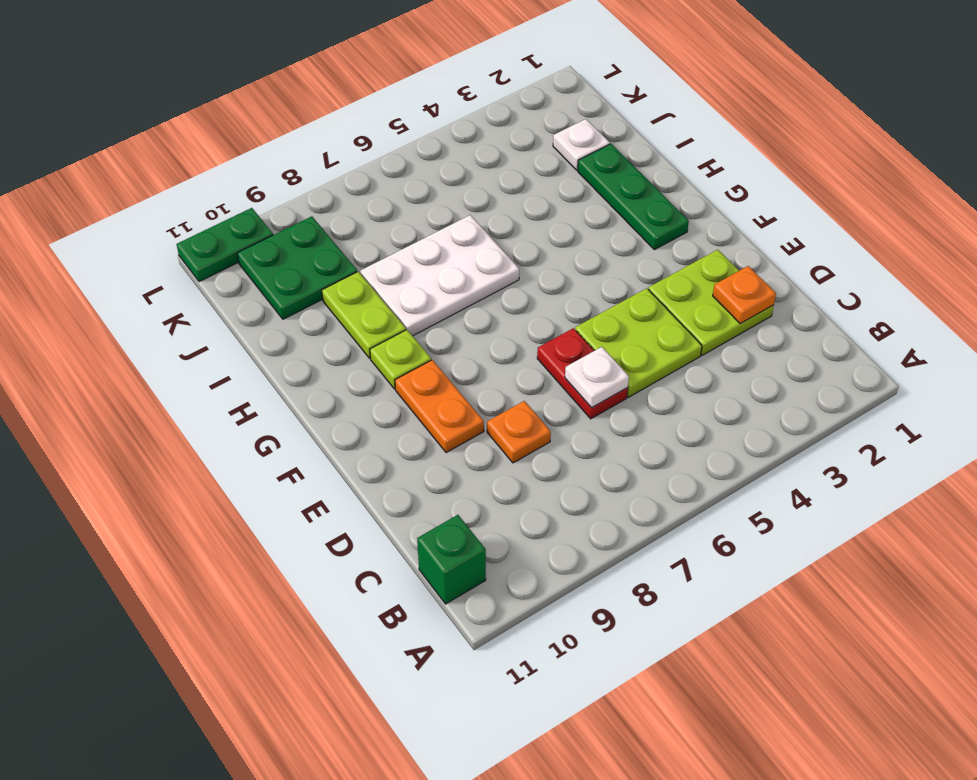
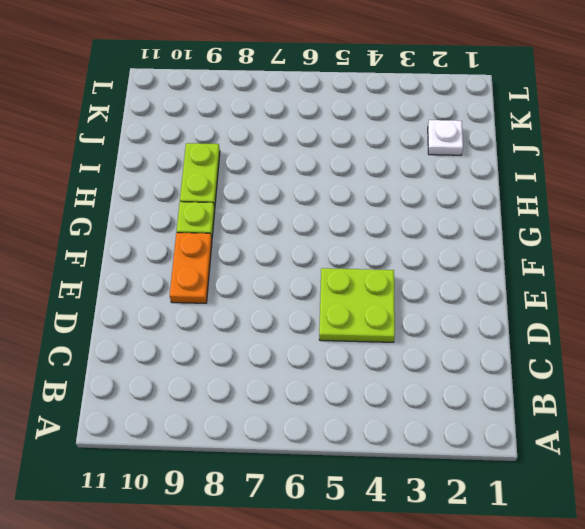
none -> green brick B11 level 1
none -> lime plate D2:E3 level 1
none -> red plate D6:E6 level 1

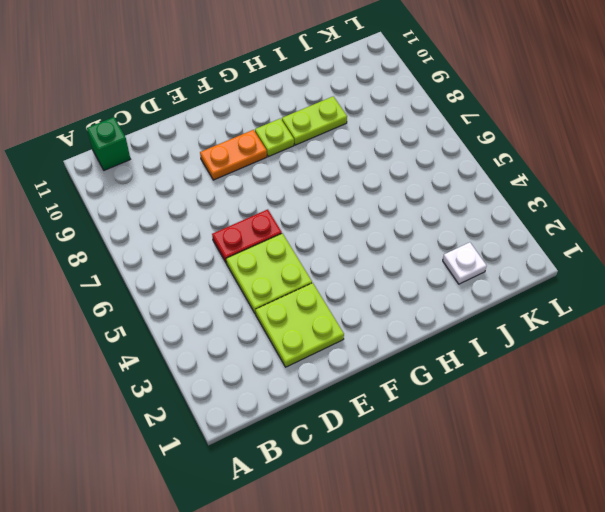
none -> orange plate D8 level 1
none -> green plate G2:I2 level 1
none -> white plate H6:I8 level 1

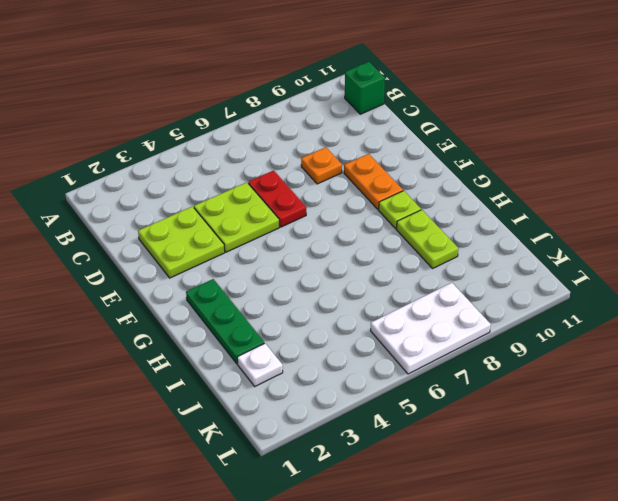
white plate K6:L8 level 1 -> white plate H6:I8 level 1
none -> green plate J9:K10 level 1
none -> green plate L10:L11 level 1
none -> orange plate D2 level 2

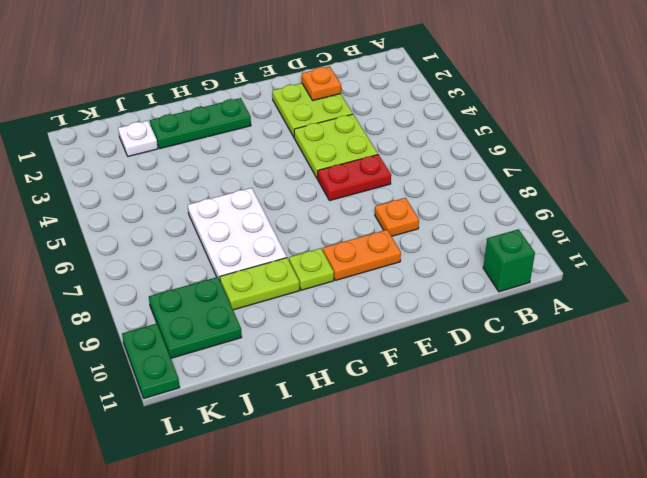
none -> white plate D6 level 2

